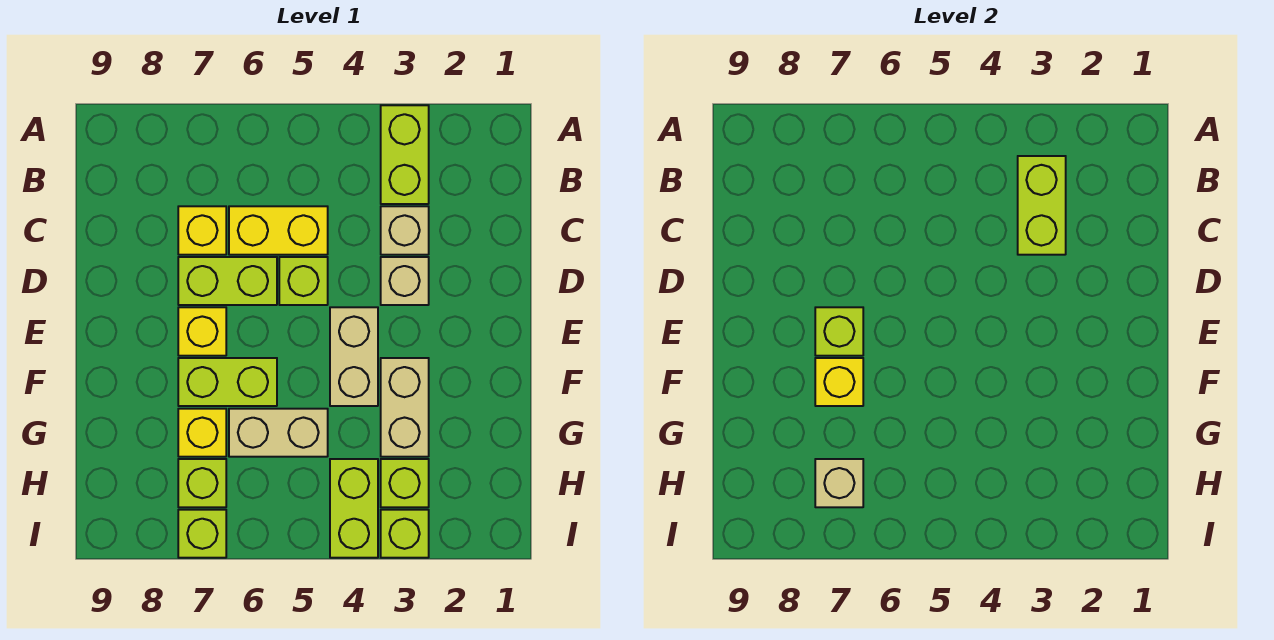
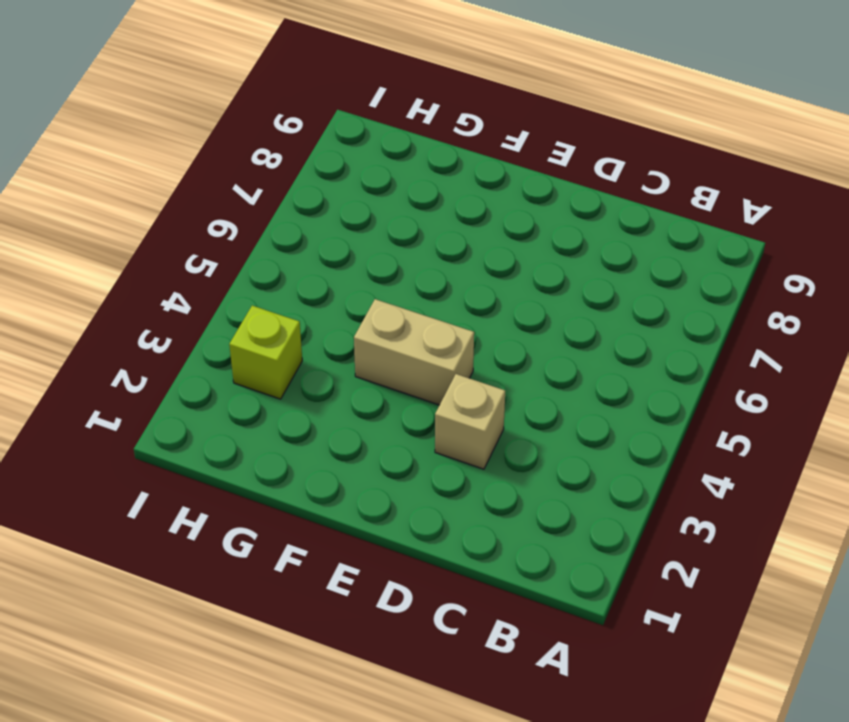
none -> lime brick A3:B3 level 1
none -> tan brick C3 level 1
none -> yellow brick C5:C6 level 1

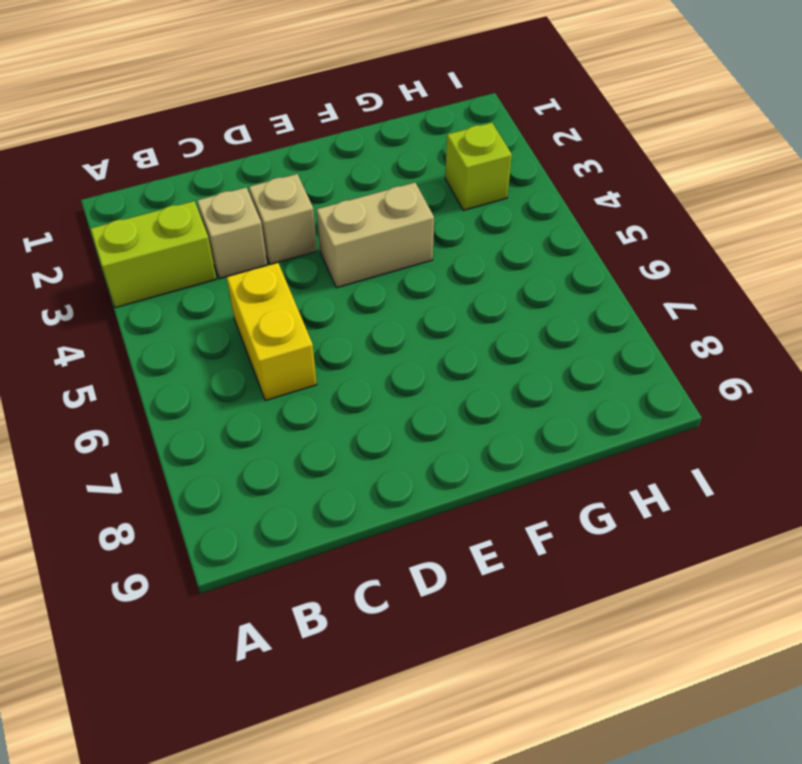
none -> yellow brick C7 level 1
none -> lime brick D5 level 1
none -> lime brick D6:D7 level 1

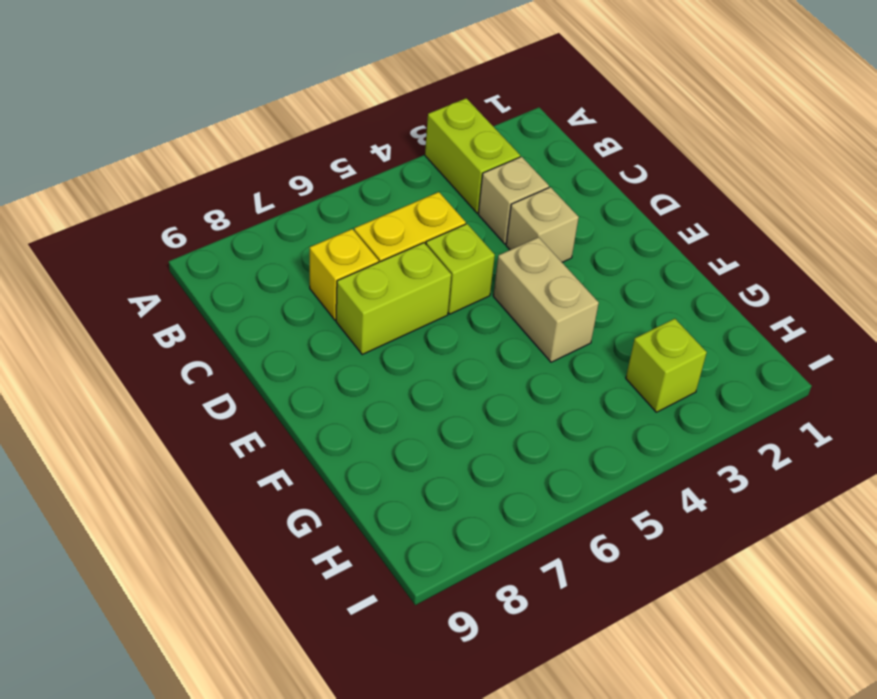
none -> yellow brick E7 level 1
none -> tan brick F3:G3 level 1
none -> lime brick F6:F7 level 1

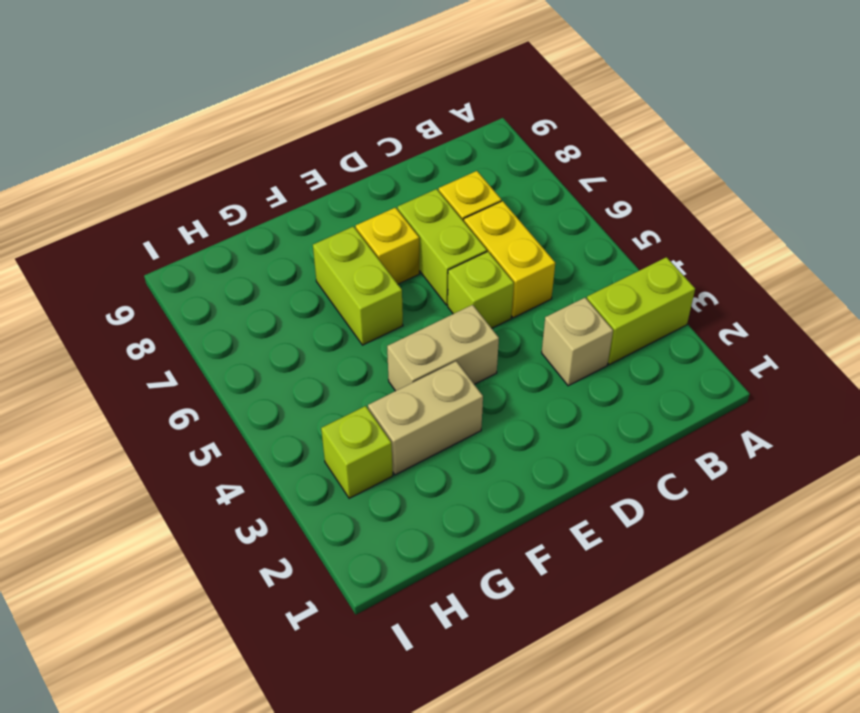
none -> tan brick D3 level 1
none -> tan brick G5:G6 level 1
none -> yellow brick G7 level 1

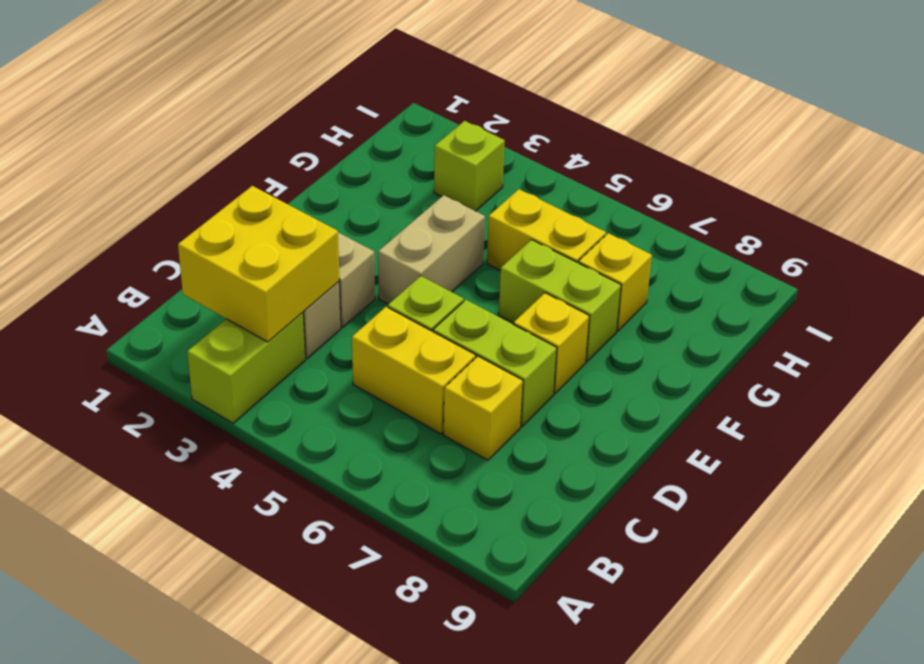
yellow brick B2:C3 level 2 -> lime brick B3:C3 level 2
yellow brick G5:G6 level 1 -> tan brick G5:G6 level 1
none -> tan brick F3:G3 level 1
none -> lime brick H4:I4 level 1
none -> lime brick H7 level 1

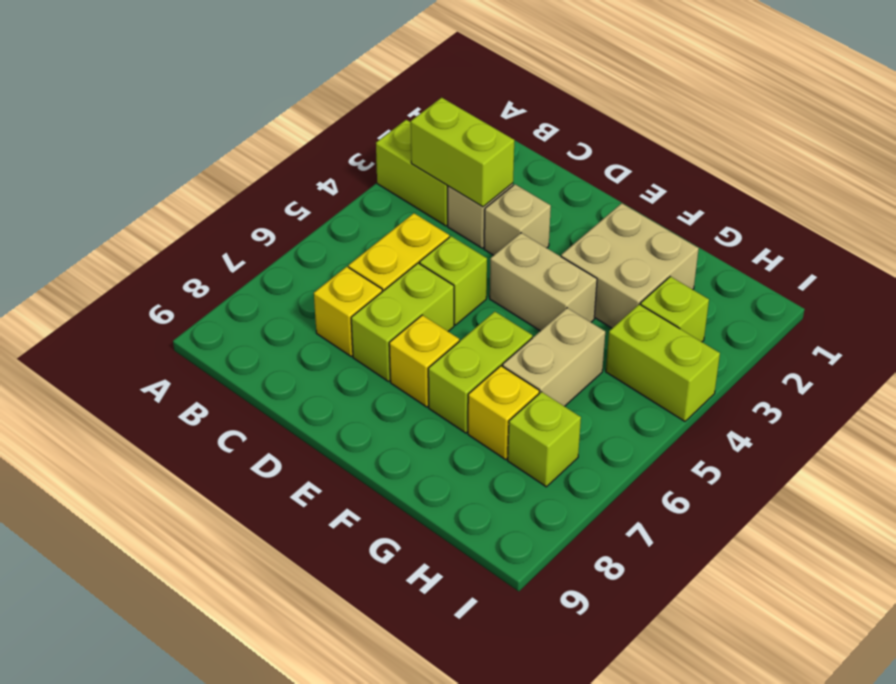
tan brick F2:G3 level 1 -> tan brick F3:G3 level 1
none -> lime brick I3 level 1
none -> lime brick I7 level 1
none -> lime brick E7 level 2

